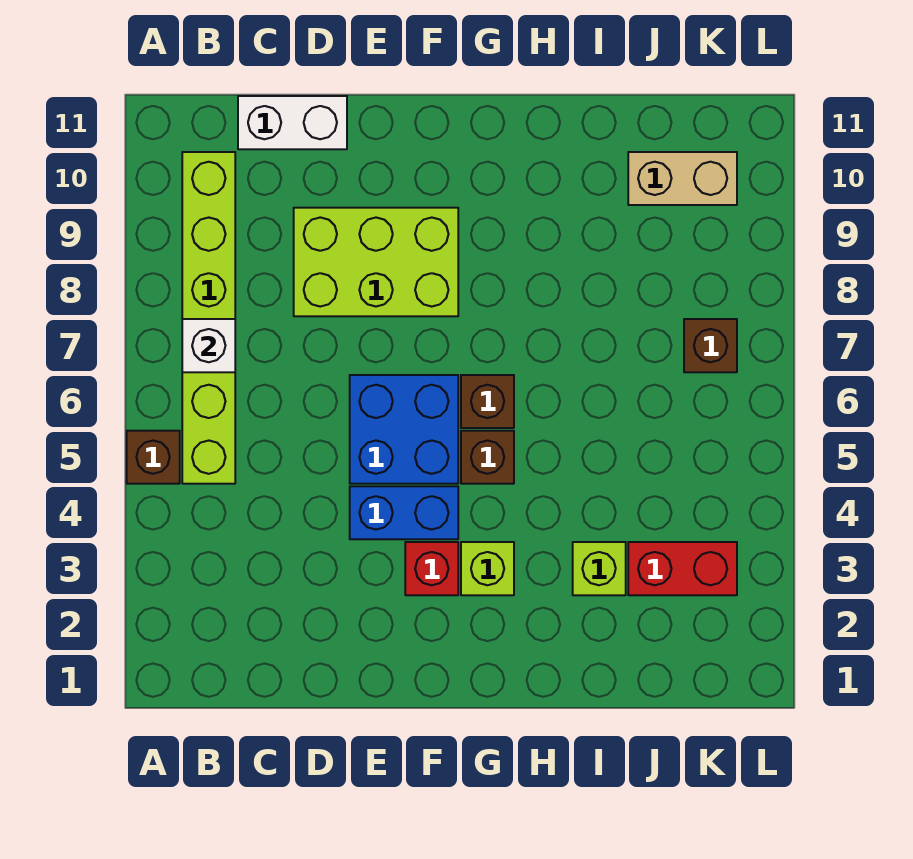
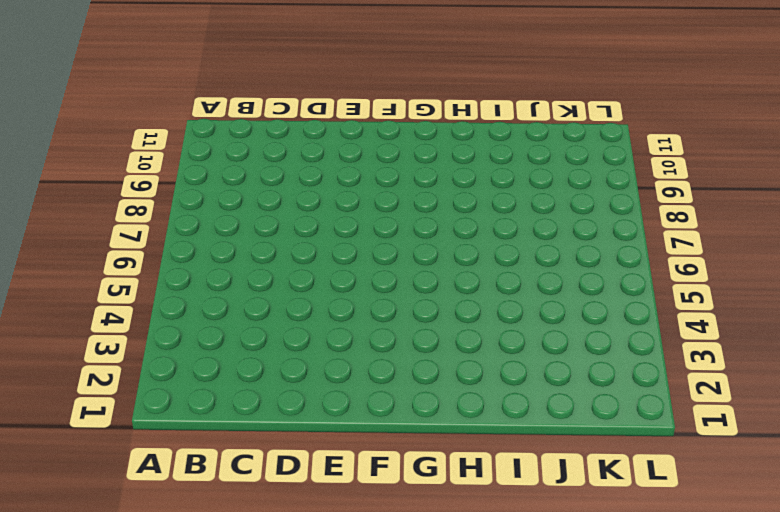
none -> brown brick A5 level 1
none -> lime brick B5:B10 level 1
none -> white brick C11:D11 level 1

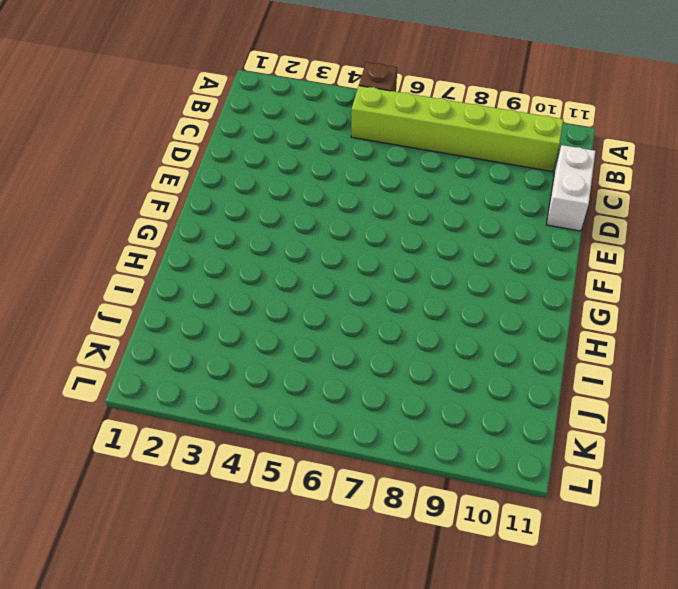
none -> lime brick D8:F9 level 1
none -> blue brick E4:F4 level 1
none -> blue brick E5:F6 level 1

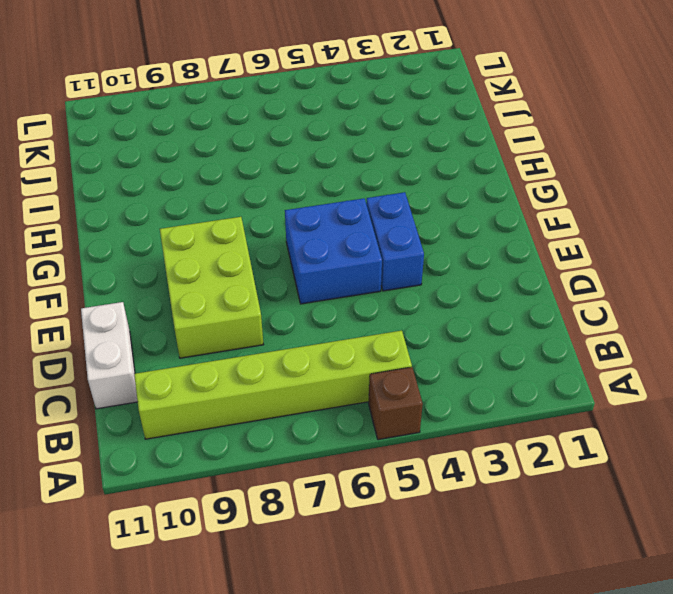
none -> red brick F3 level 1
none -> lime brick G3 level 1
none -> brown brick G5 level 1

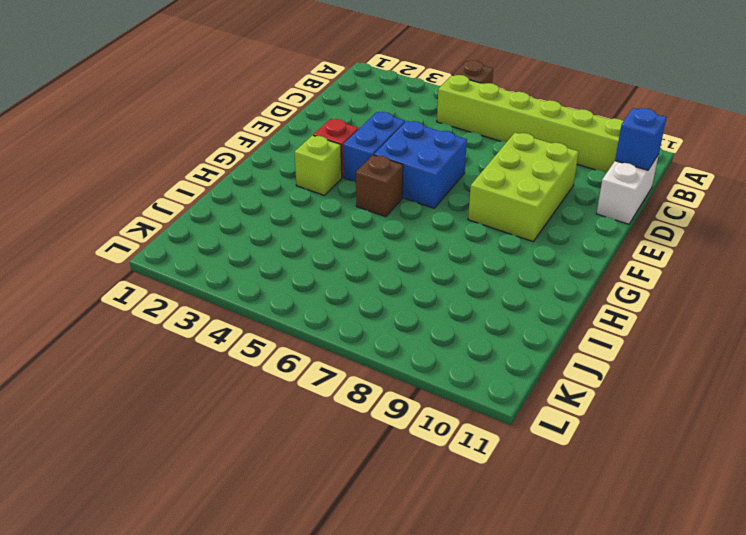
blue brick C11 level 2 -> none
none -> brown brick G6 level 1
none -> lime brick I3 level 1
none -> red brick J3:K3 level 1

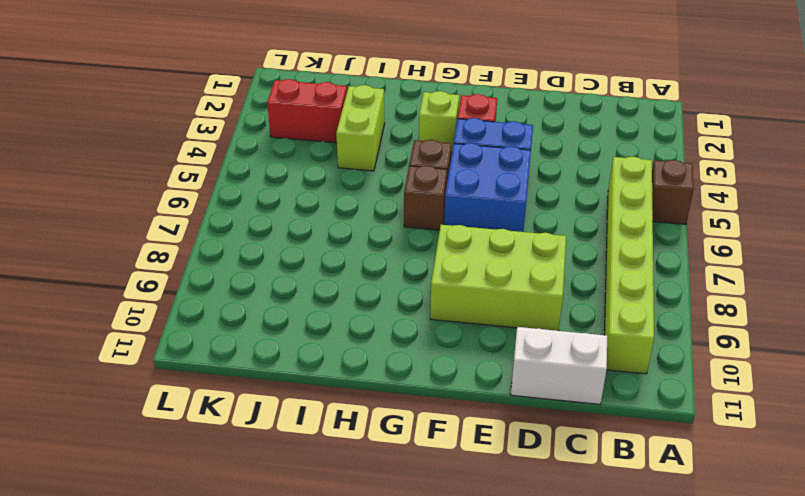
lime brick I3:I4 level 1 -> lime brick I3 level 1
none -> tan brick J10:K10 level 1
none -> brown brick K7 level 1
none -> white brick B7 level 2

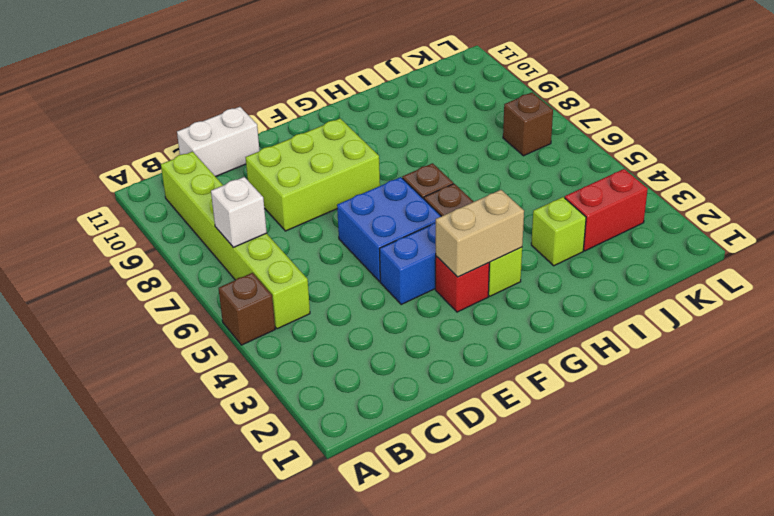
tan brick F3:G3 level 2 -> tan brick J10:K10 level 1

